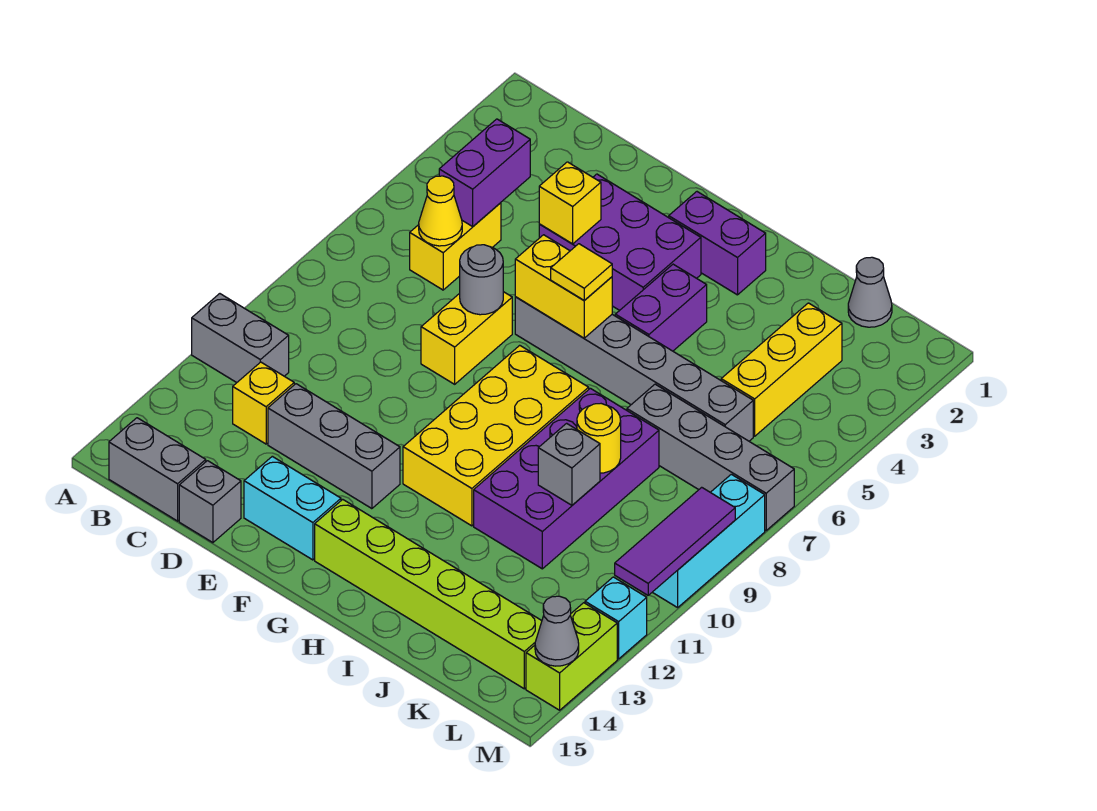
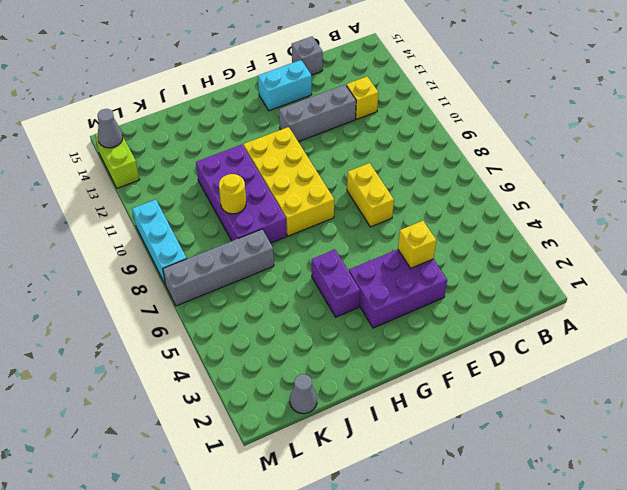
none -> grey brick A11:B11 level 1
none -> grey brick B15:C15 level 1
none -> yellow brick C5:C6 level 1
none -> grey brick F6:K6 level 1

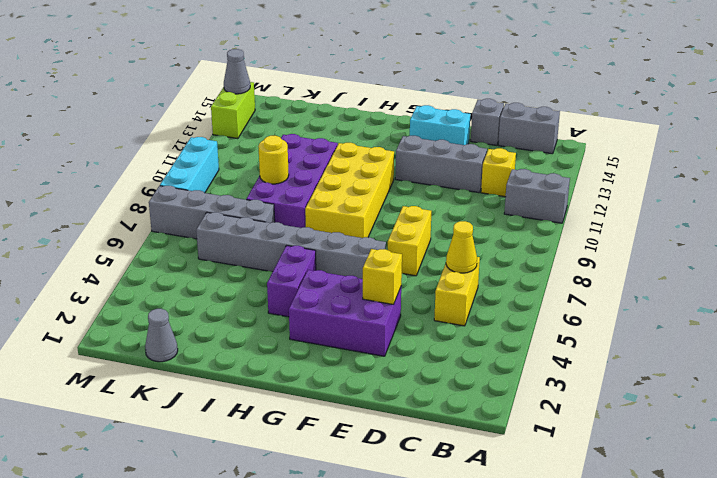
none -> purple brick G2:H2 level 1
none -> lime brick G14:L14 level 1
none -> yellow brick K3:K5 level 1
none -> cyan brick M12 level 1

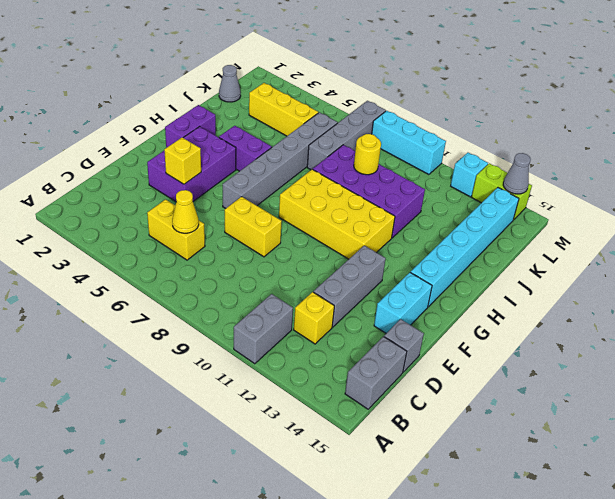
cyan brick G14:L14 level 1 -> lime brick G14:L14 level 1
none -> purple brick C4:C5 level 2
none -> grey round brick E7 level 2
none -> yellow brick F6:G6 level 2
none -> grey brick J10 level 2

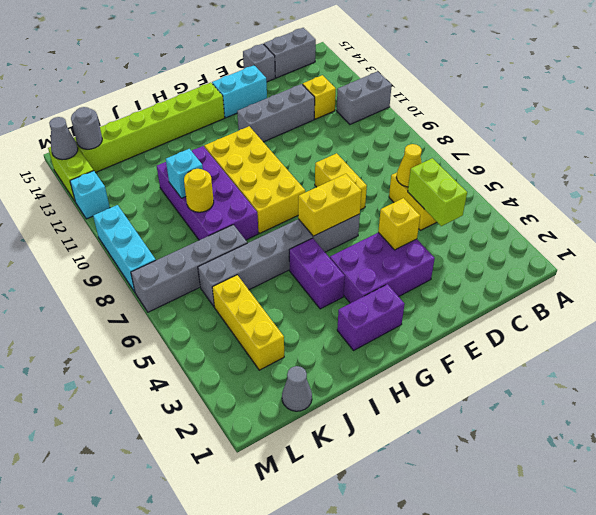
lime brick C4:C5 level 2 -> purple brick C4:C5 level 2
cyan brick J10 level 2 -> grey brick J10 level 2
grey round brick L14 level 2 -> grey round brick E7 level 2
none -> purple tile M9:M11 level 2
none -> yellow tile G6 level 3

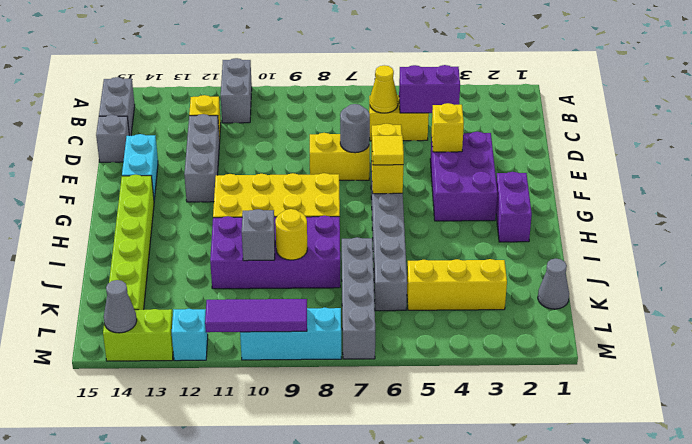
none -> purple brick H4:H5 level 1

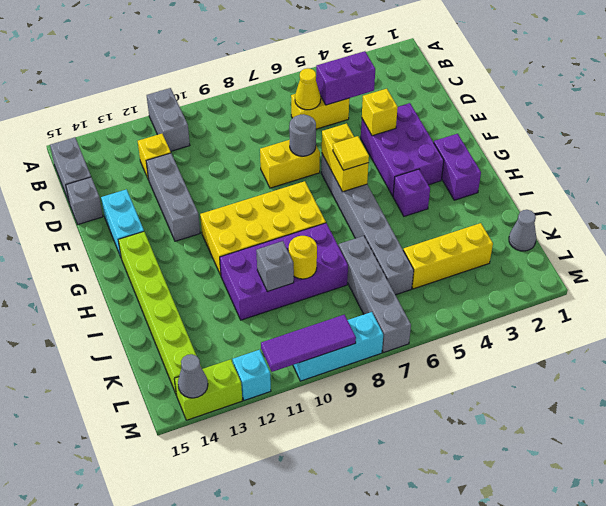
purple brick H4 level 1 -> purple brick H4:H5 level 1

